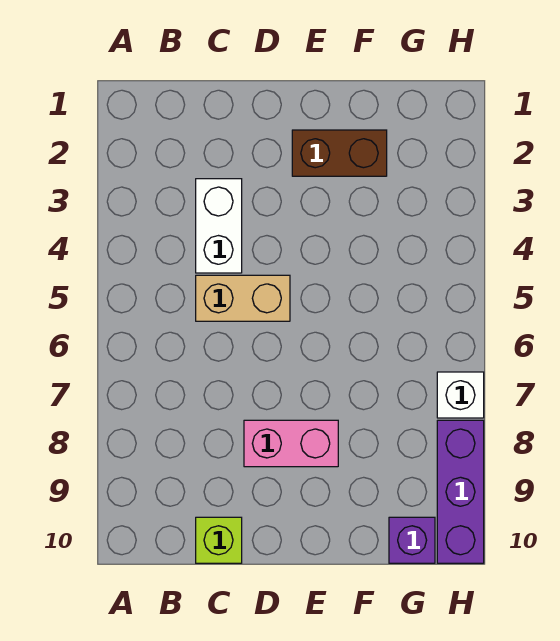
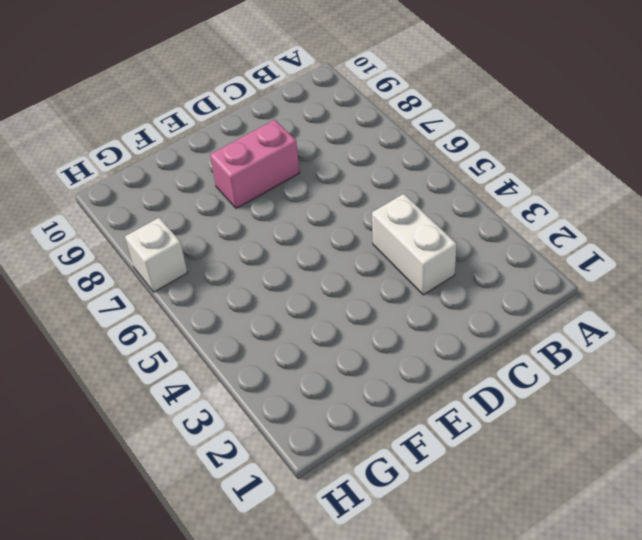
none -> tan brick C5:D5 level 1
none -> lime brick C10 level 1

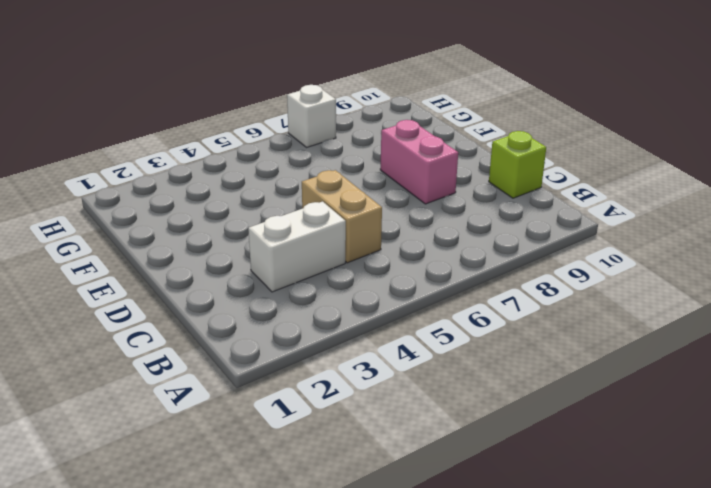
none -> brown brick E2:F2 level 1
none -> purple brick G10 level 1

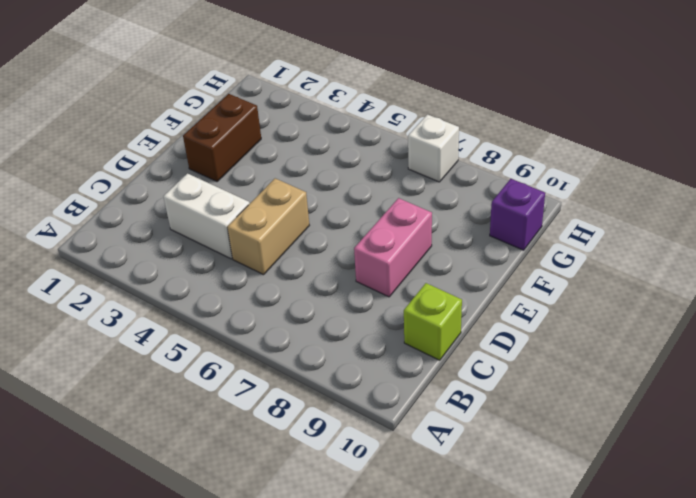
none -> purple brick H8:H10 level 1

